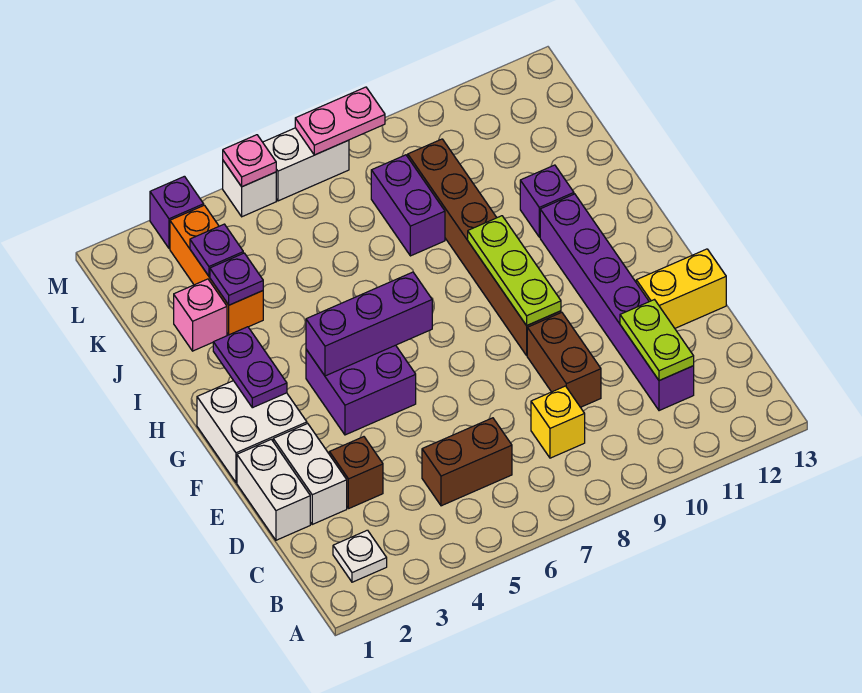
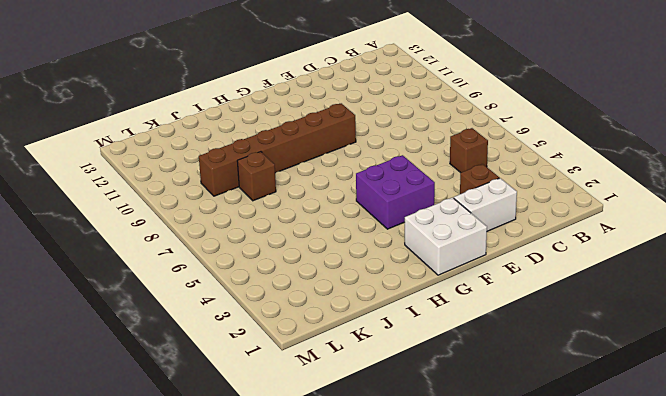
brown brick C5 level 1 -> brown brick C5:C6 level 1
brown brick J8 level 1 -> purple brick J8:K8 level 1
none -> white plate B2 level 1
none -> yellow brick C8 level 1
none -> purple brick C11:H11 level 1

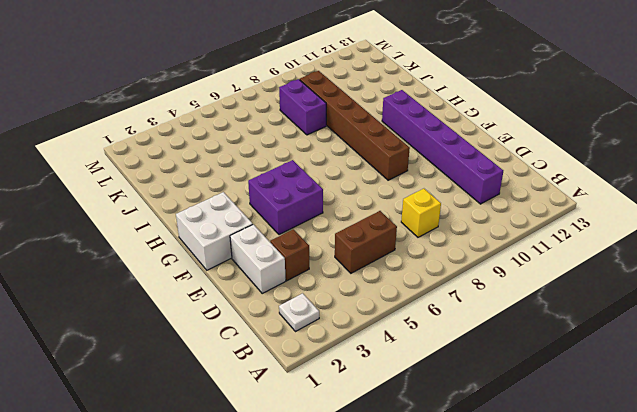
none -> white brick D1:E1 level 1
none -> brown brick D9:E9 level 1
none -> yellow brick E12:E13 level 1

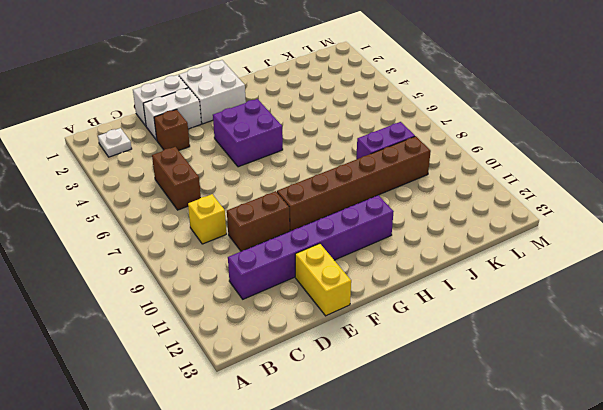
none -> purple brick I11 level 1
none -> pink brick J2 level 1
none -> orange brick J3:L3 level 1

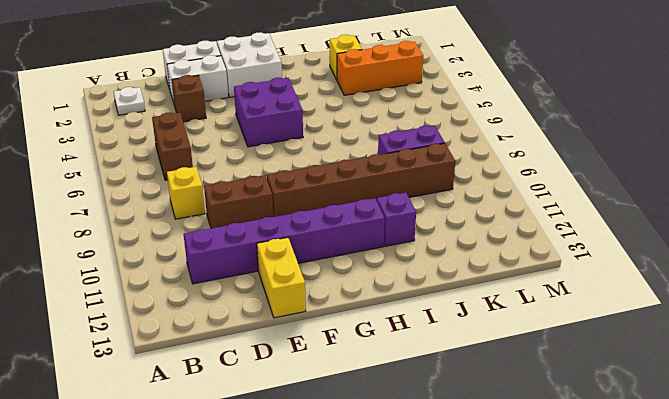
yellow brick J2 level 1 -> pink brick J2 level 1
none -> purple brick M3 level 1
none -> white brick M5 level 1
none -> white brick M6:M7 level 1

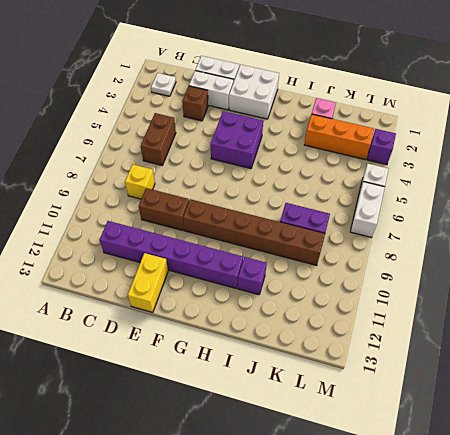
none -> lime plate C11:D11 level 2
none -> lime plate F9:H9 level 2
none -> purple plate G2:H2 level 2

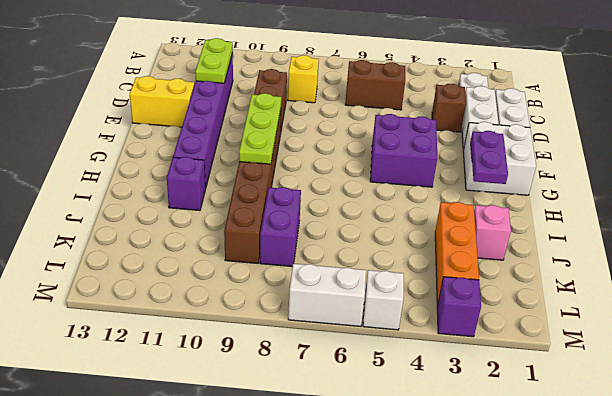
none -> purple brick G4:G6 level 2
none -> purple plate J3 level 2
none -> purple plate K3 level 2

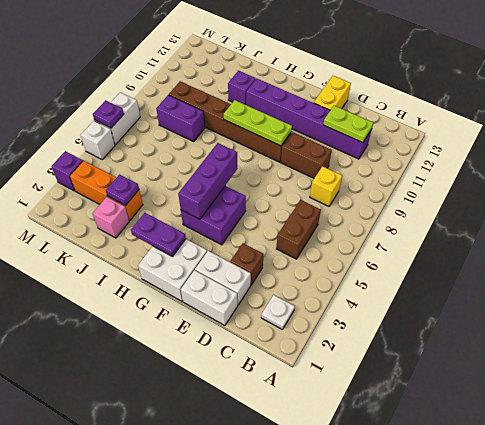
purple plate M6 level 2 -> purple plate K3 level 2
none -> pink plate M5 level 2
none -> pink plate M7:M8 level 2

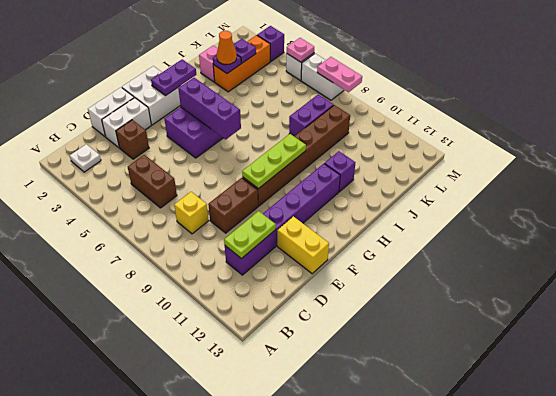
orange cone J3 level 3 -> none

